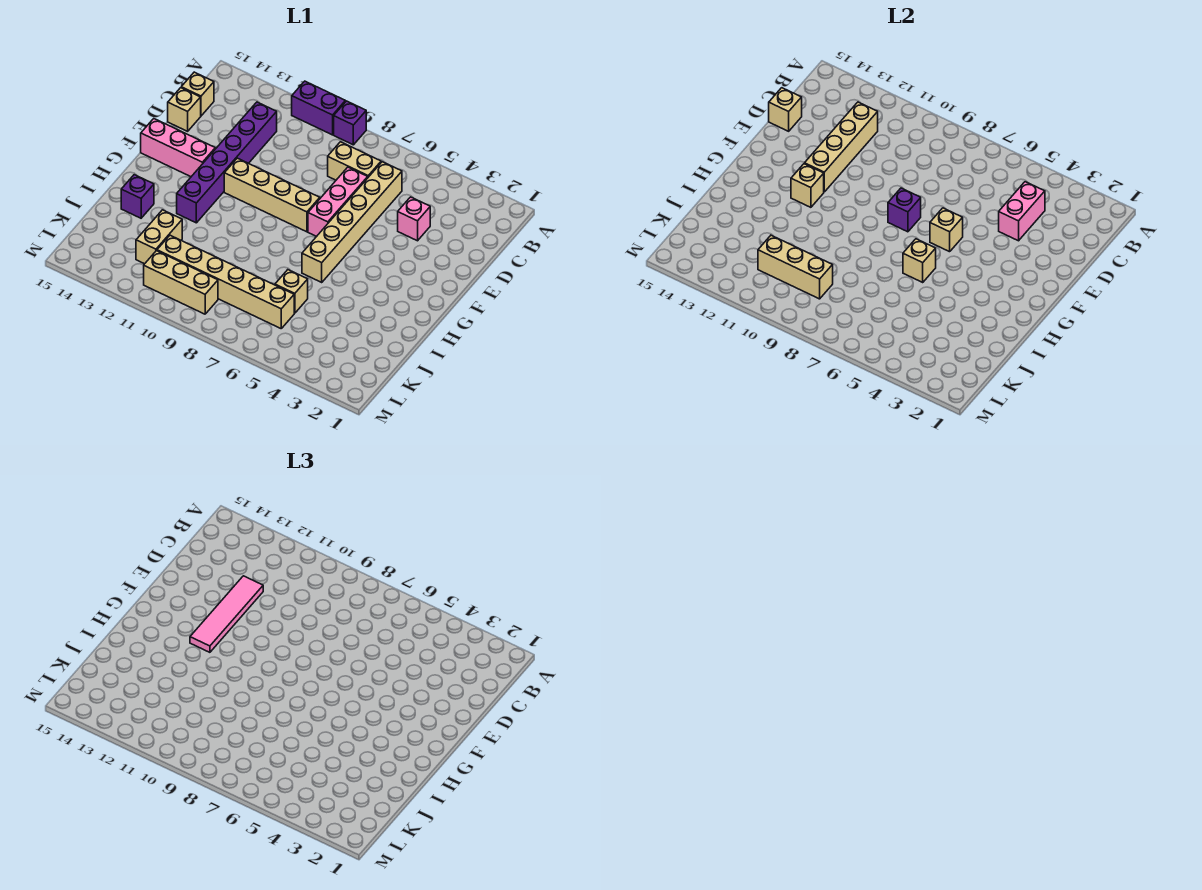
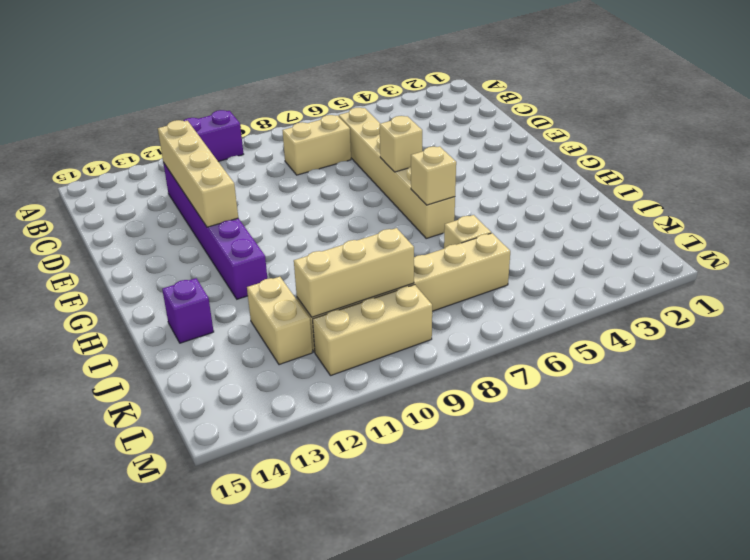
none -> purple brick A9 level 1
none -> tan brick C15 level 1
none -> pink brick D4 level 1

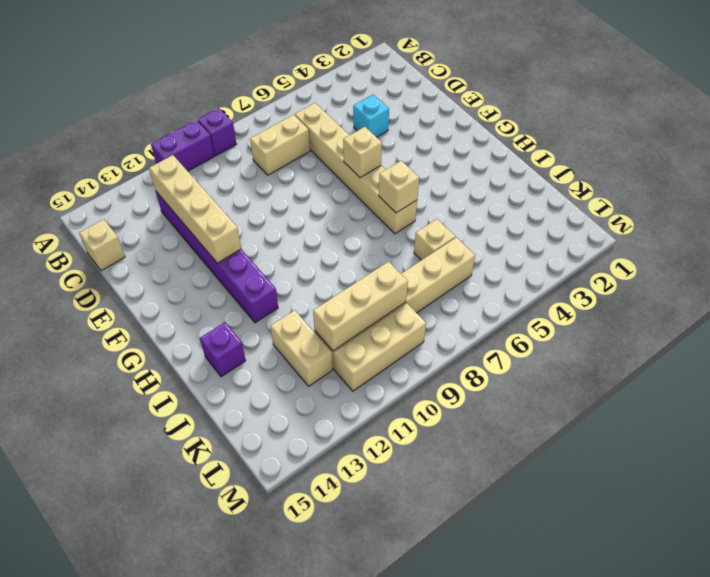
cyan brick D4 level 1 -> pink brick D4 level 1
none -> pink brick D7:F7 level 1
none -> tan brick D15 level 1
none -> tan brick F8:F11 level 1

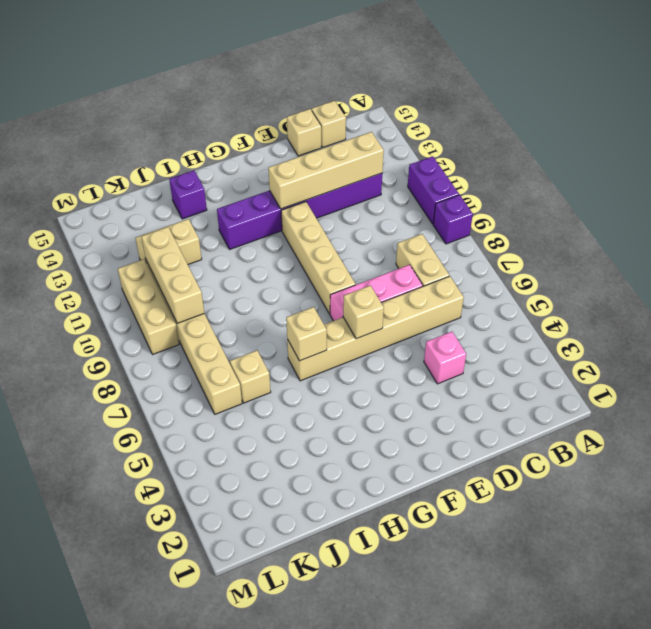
none -> pink brick F13:F15 level 1
none -> pink brick C4:D4 level 2
none -> tan brick D15 level 2

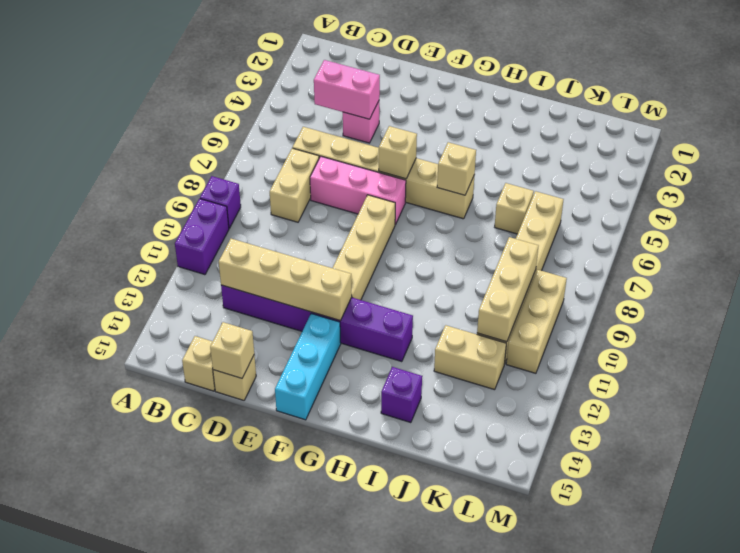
cyan brick F13:F15 level 1 -> pink brick F13:F15 level 1
none -> purple brick F8 level 2
none -> tan brick G12 level 2
none -> pink tile D12:G12 level 3

